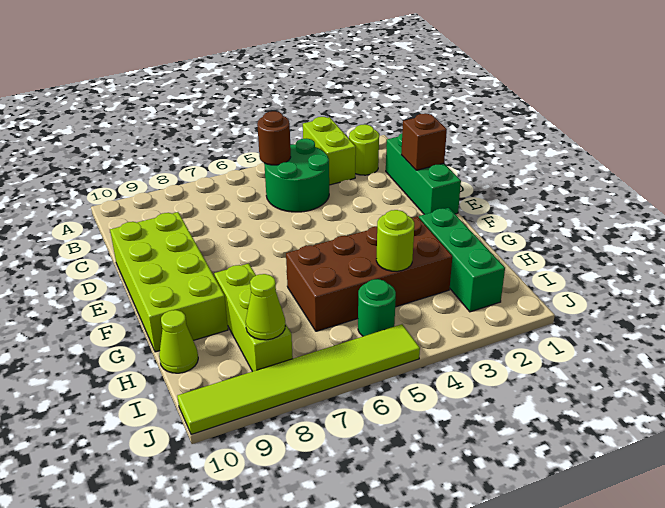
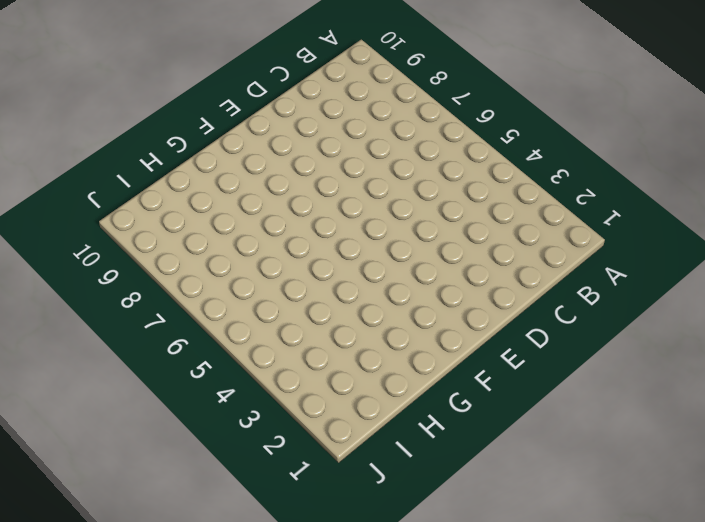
none -> lime brick A3:B3 level 1
none -> lime round brick B2 level 1
none -> green round brick B4:C5 level 1

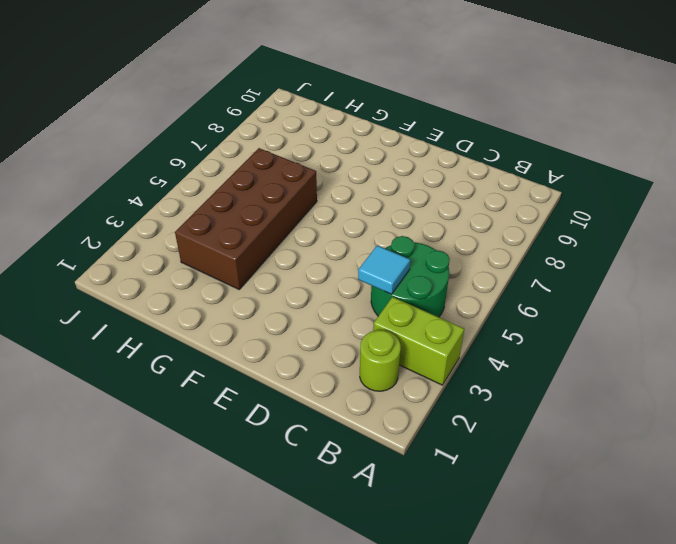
cyan tile C4 level 2 -> none
none -> green brick C1:E1 level 1
none -> lime brick D9:G10 level 1
none -> green brick G2:I2 level 1

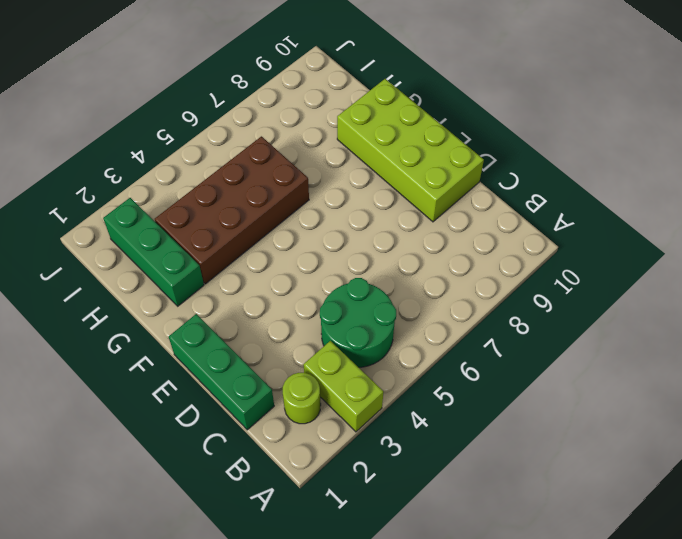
none -> lime brick G8:I8 level 1
none -> lime cone H10 level 1
none -> green round brick I5 level 1

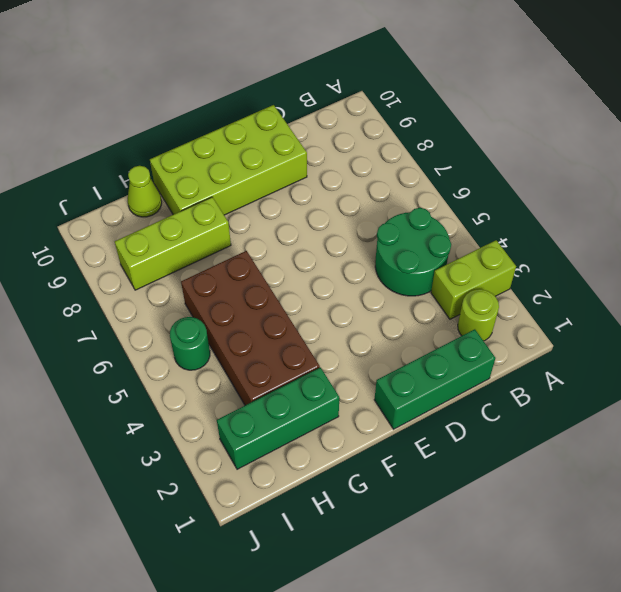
none -> lime tile J5:J10 level 1
none -> brown round brick B5 level 2
none -> brown brick D1 level 2

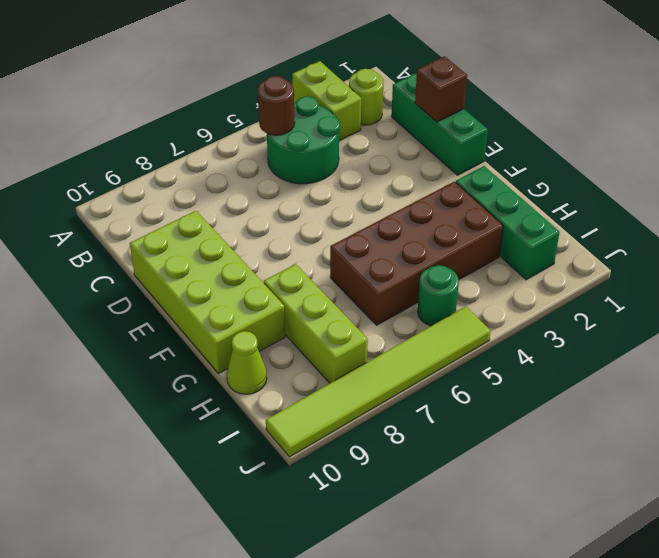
none -> lime round brick H4 level 2
none -> lime cone I8 level 2

